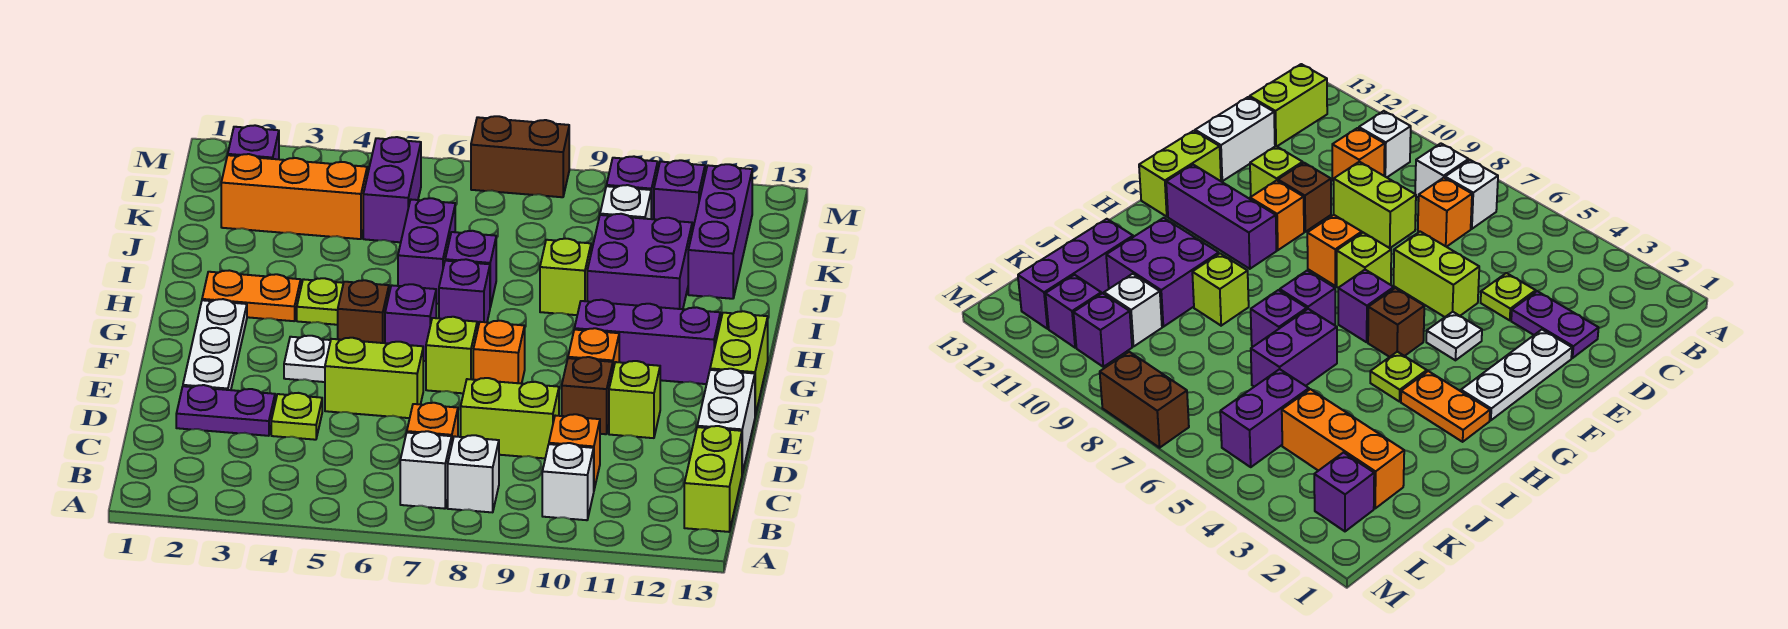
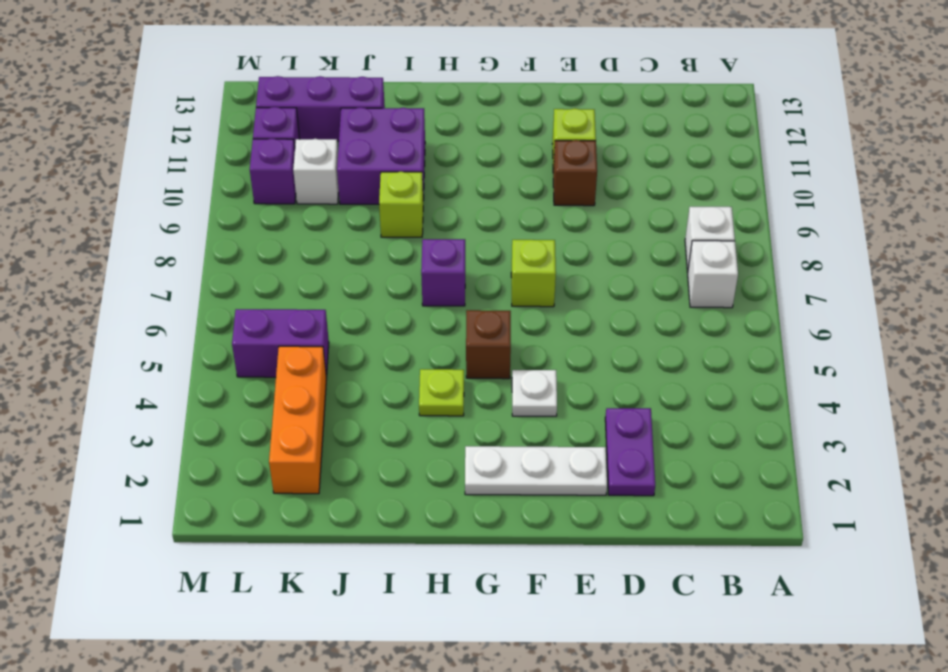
none -> white brick B10 level 1
none -> lime brick B13:C13 level 1
none -> orange brick C7 level 1
none -> orange brick C10 level 1

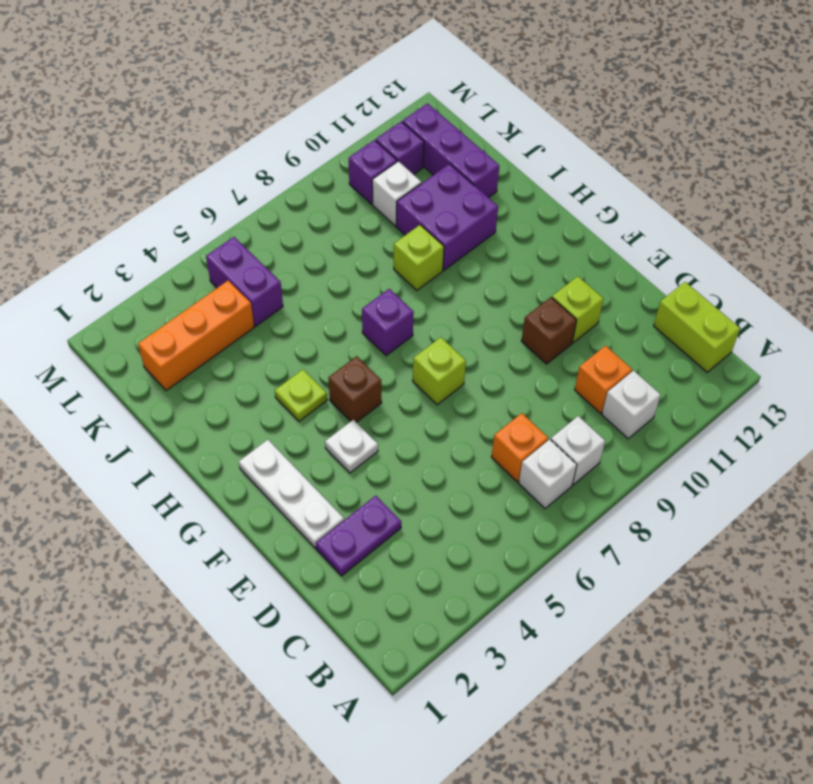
none -> lime plate D4 level 1
none -> lime brick D8:D9 level 1
none -> white brick D13:E13 level 1
none -> lime brick E5:E6 level 1

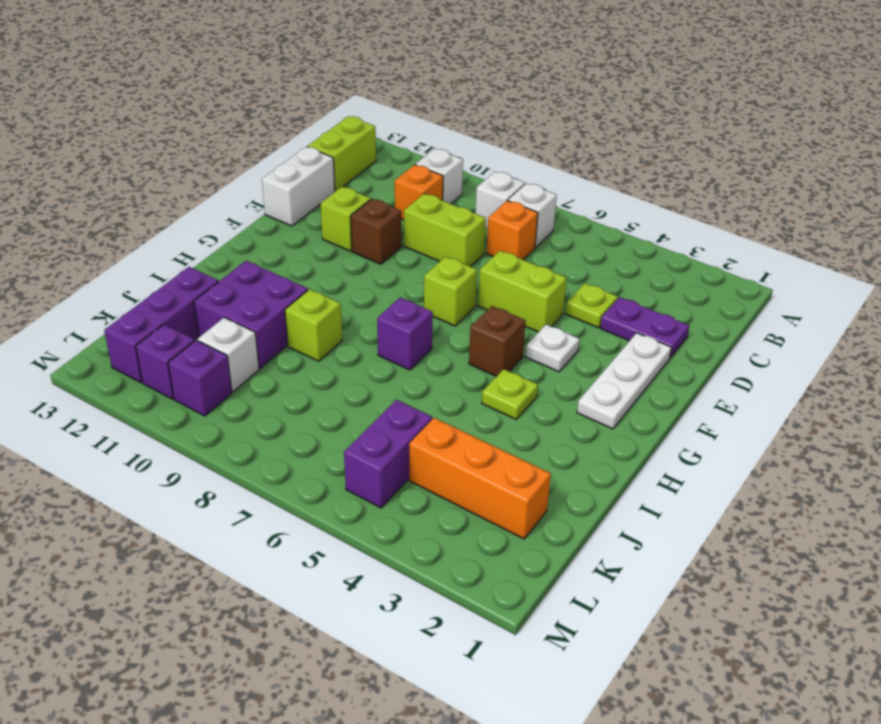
none -> orange brick F8 level 1
none -> orange brick F10 level 1
none -> lime brick F13:G13 level 1
none -> purple brick G6 level 1

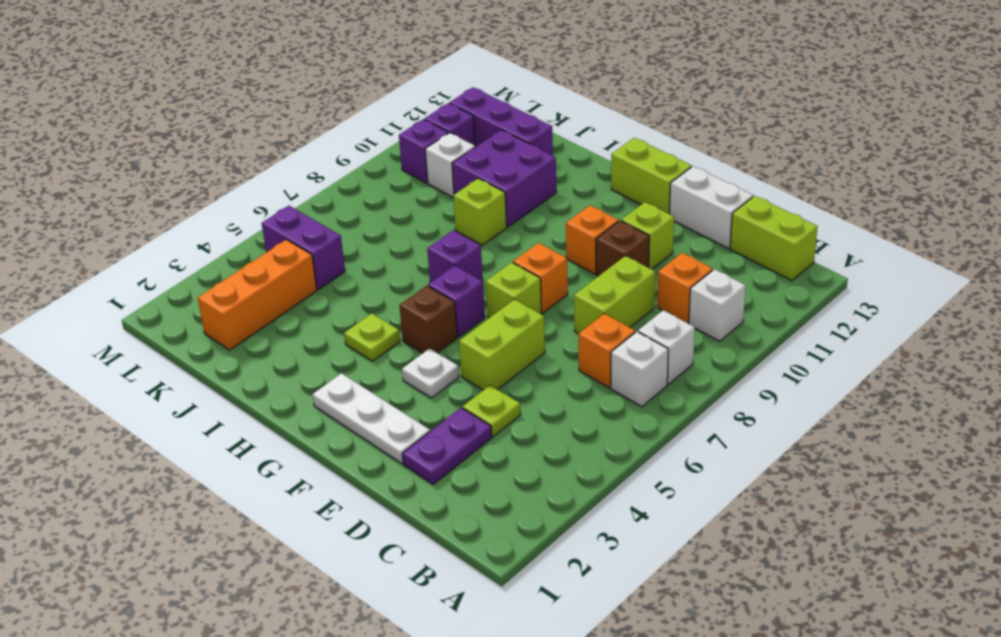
none -> purple brick G10:G12 level 1
none -> orange plate H2:H3 level 1
none -> purple brick I6:J6 level 1
none -> purple brick I7 level 1

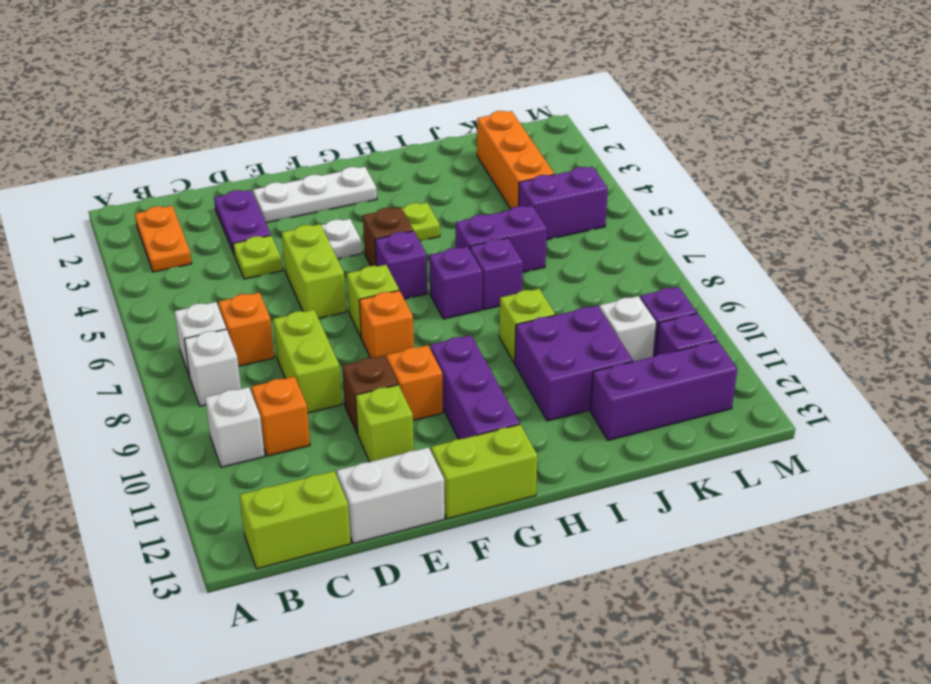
orange plate B2:B3 level 1 -> orange plate H2:H3 level 1
none -> purple brick L2 level 1
none -> brown brick M7:M8 level 1

